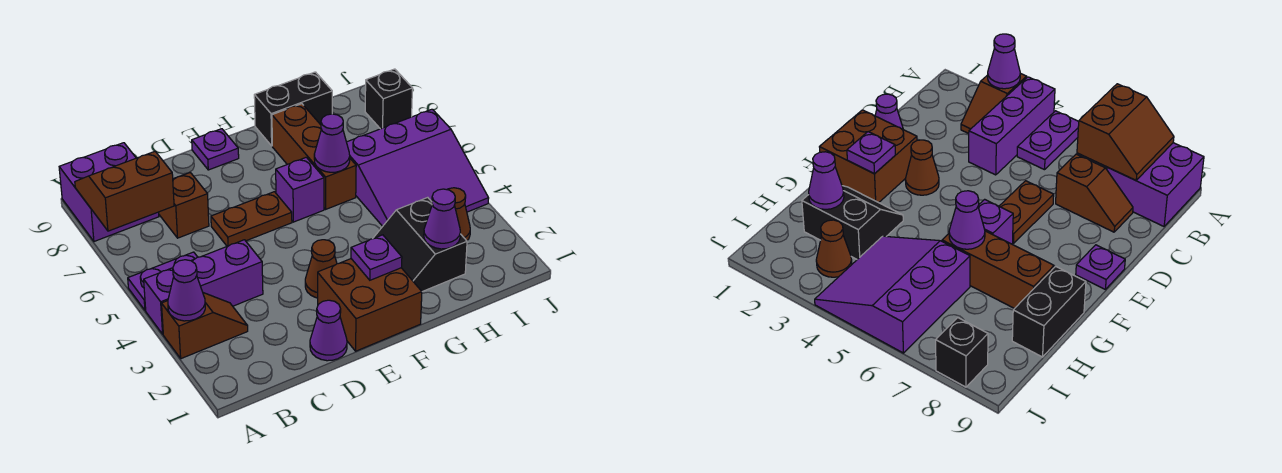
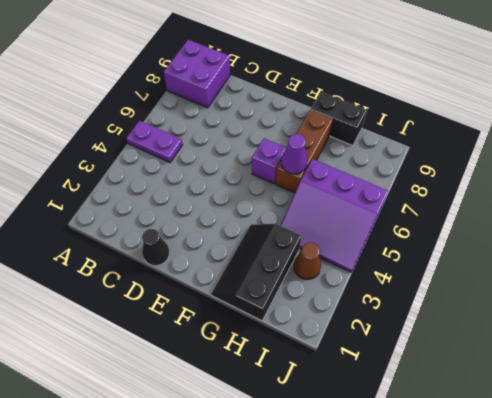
black cone D1 level 1 -> purple cone D1 level 1
black slope G1:H3 level 1 top H -> black slope G2:H3 level 1 top H
none -> brown slope A3:B3 level 1 top A
none -> purple brick A4:C4 level 1
none -> brown slope C7:C8 level 1 top 7

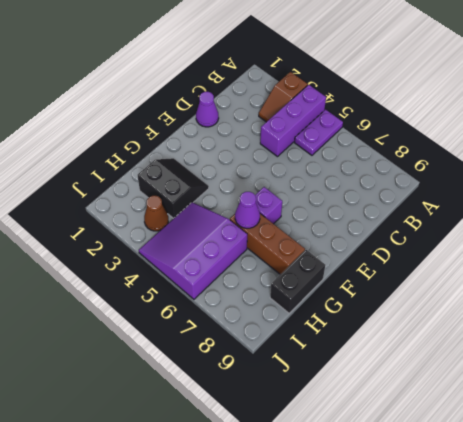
none -> purple brick A8:B9 level 1
none -> brown slope C7:C8 level 1 top 7
none -> brown plate D6:E6 level 1

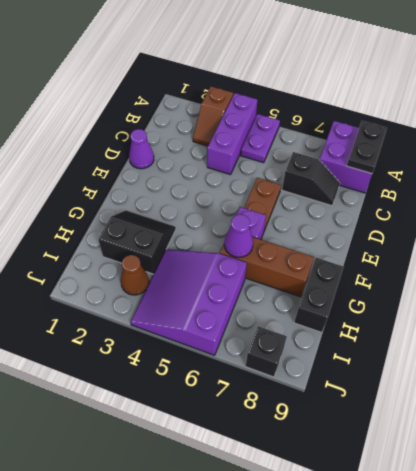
black plate A9:B9 level 2 -> none
black slope C7:C8 level 1 top 7 -> brown slope C7:C8 level 1 top 7
none -> brown brick E1:F2 level 1
none -> brown cone E3 level 1
none -> purple plate E9 level 1

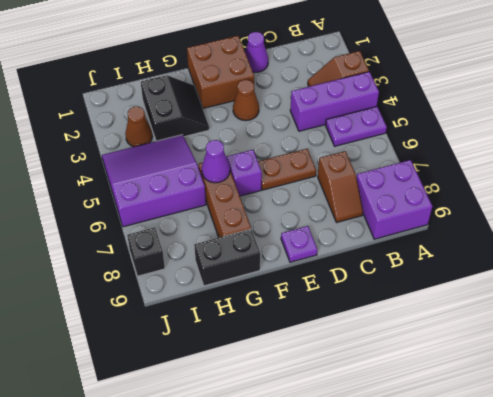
none -> purple cone A3 level 2
none -> brown slope A7:B8 level 2 top 7
none -> purple plate F2 level 2

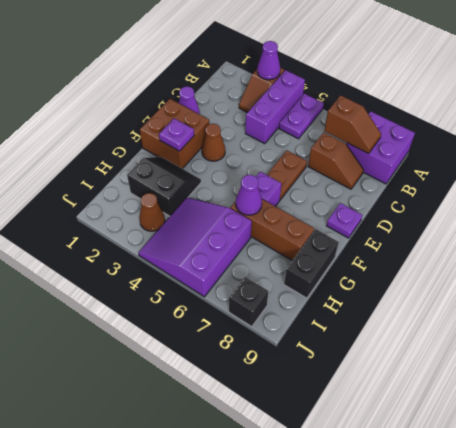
brown slope B7:B8 level 2 top 7 -> brown slope A7:B8 level 2 top 7
none -> purple cone H2 level 2

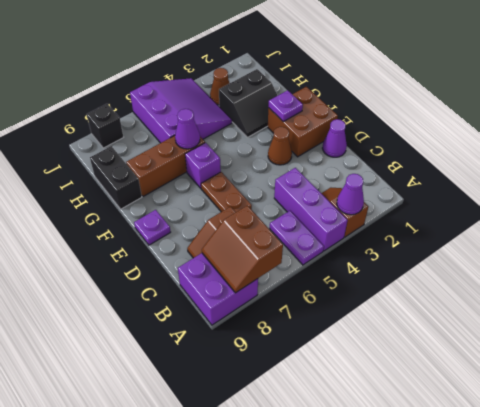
none -> purple cone H2 level 2

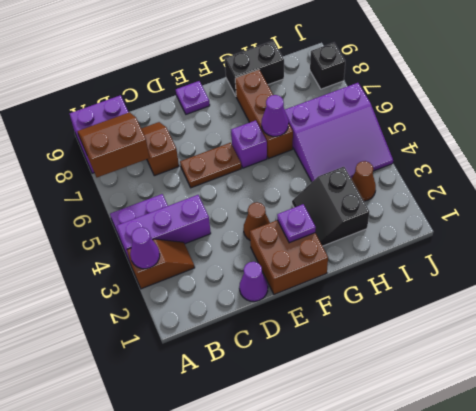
none -> purple cone H2 level 2

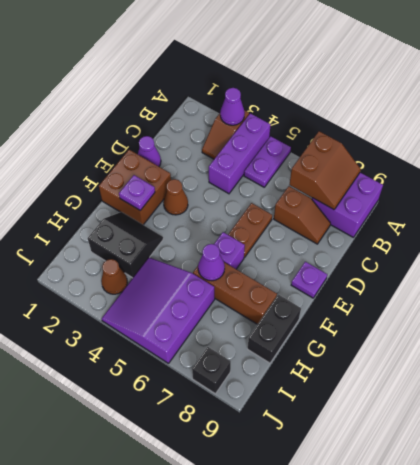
none -> purple cone H2 level 2

